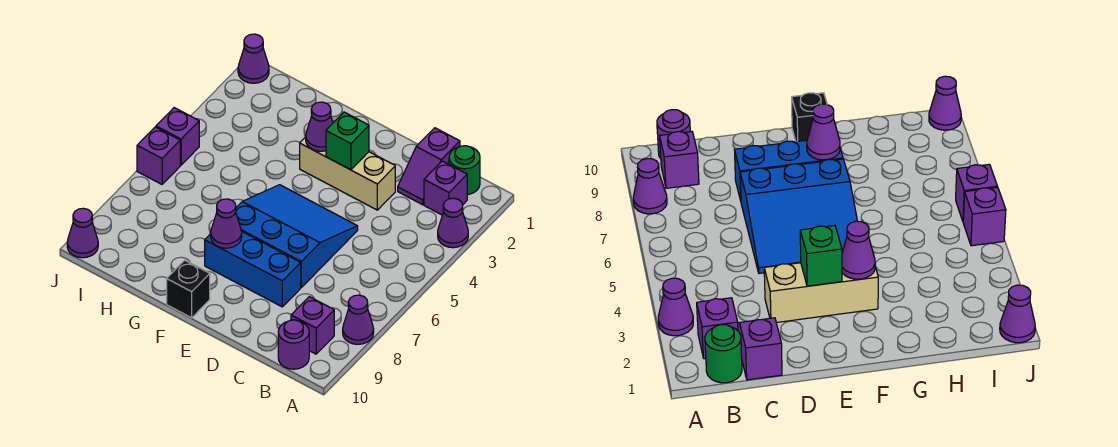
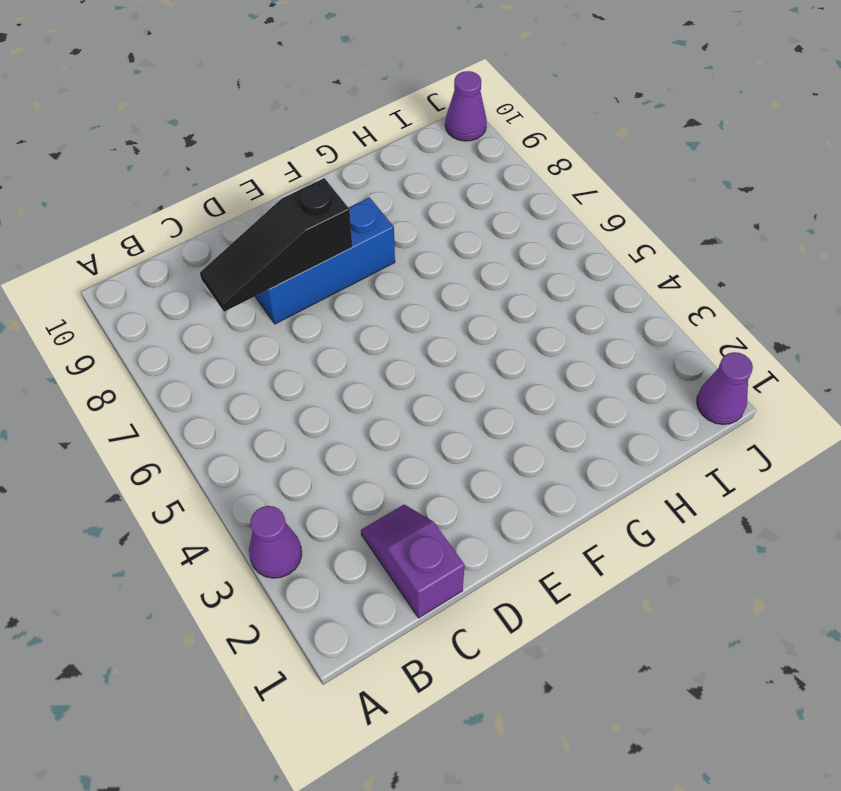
black slope C8:E8 level 2 top E -> none
none -> purple cone A8 level 1
none -> green round brick B1 level 1
none -> purple brick B2 level 1

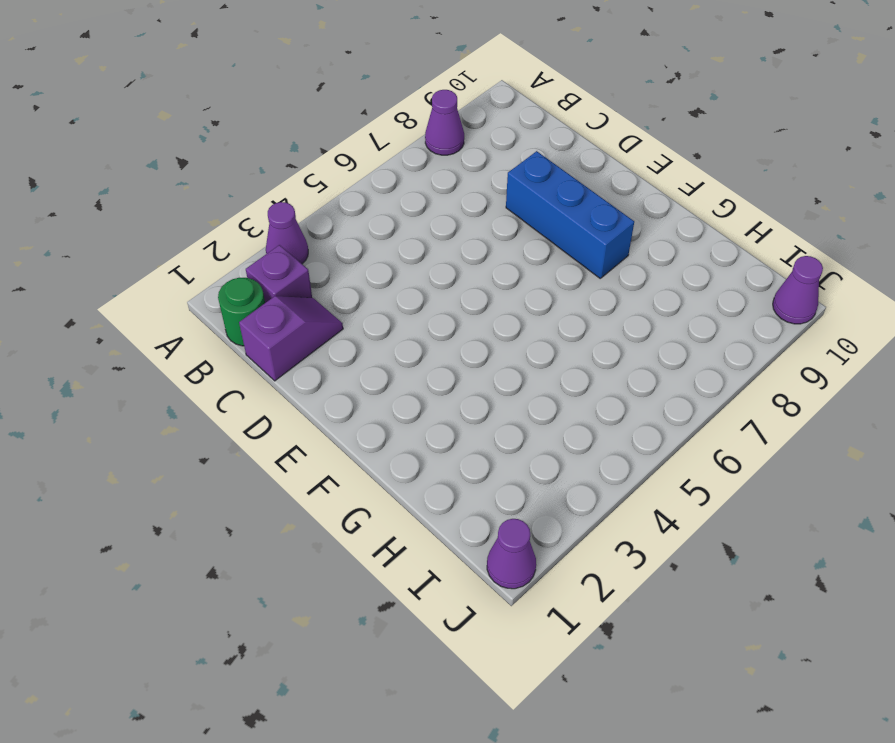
none -> purple brick B9 level 1
none -> purple round brick B10 level 1
none -> tan brick D3:F3 level 1

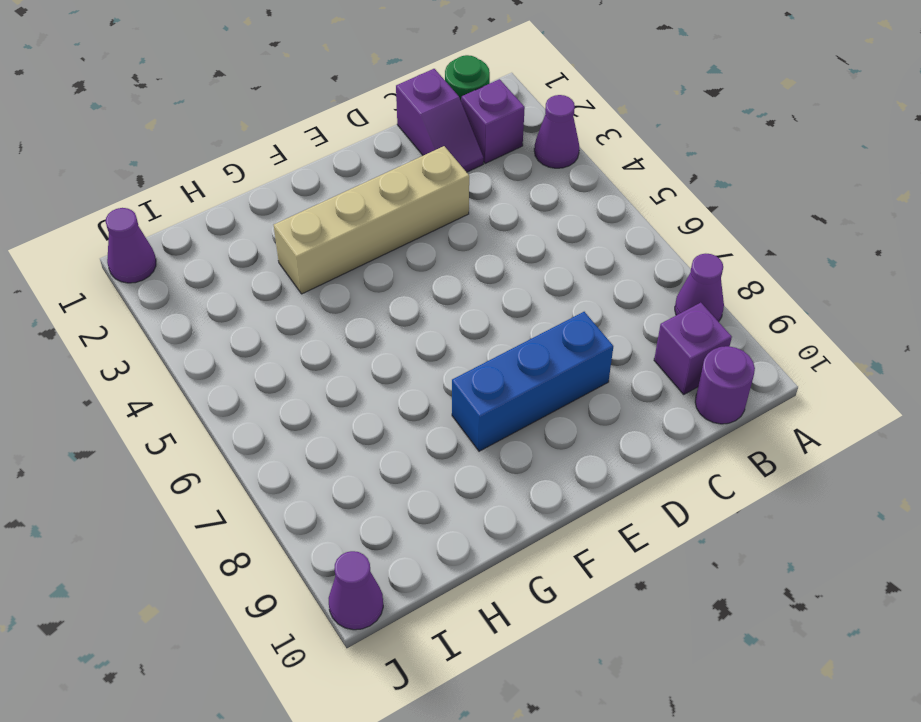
tan brick D3:G3 level 1 -> tan brick D3:F3 level 1
none -> blue slope D5:F7 level 1 top 7
none -> black brick F10 level 1
none -> purple brick J5 level 1

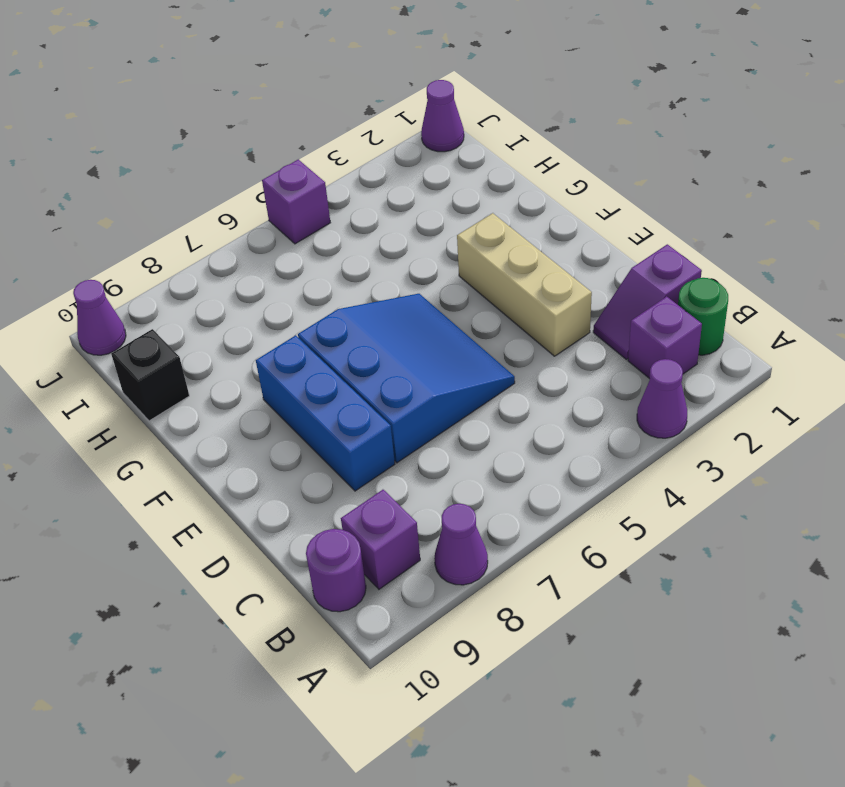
black brick H10 level 1 -> black brick F10 level 1
none -> purple brick J6 level 1
none -> green brick E3 level 2
none -> purple cone F3 level 2

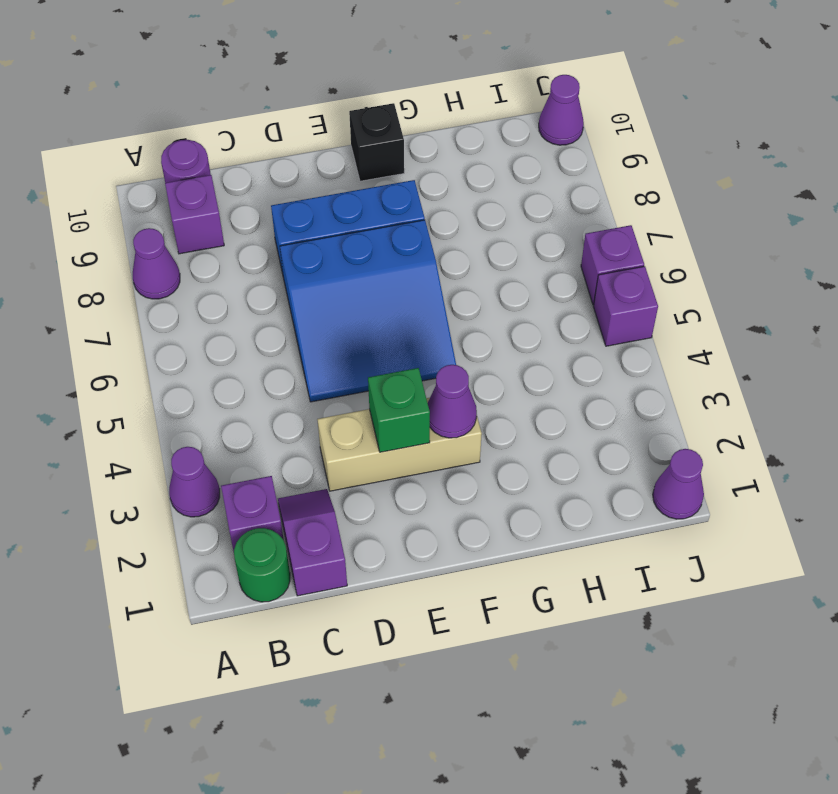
none -> purple cone F8 level 2

